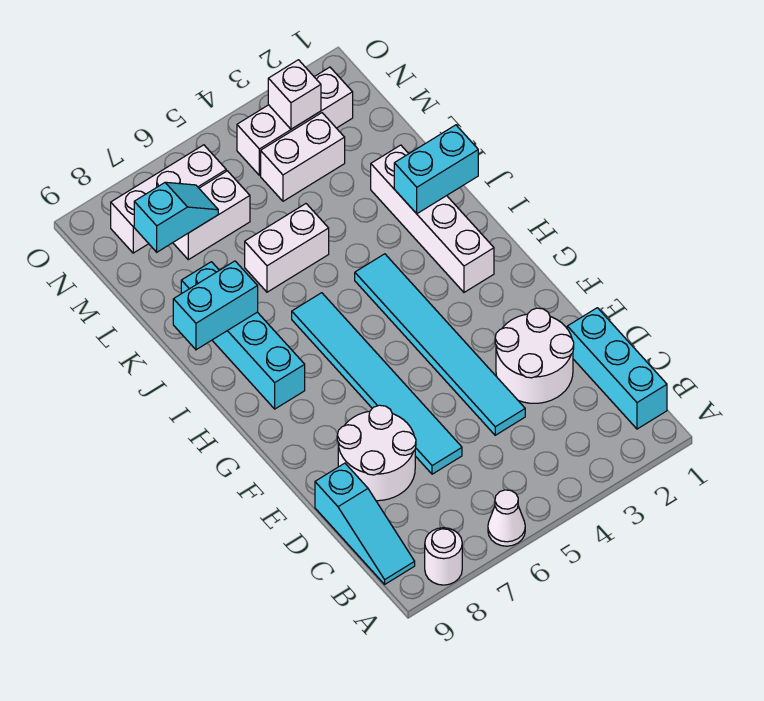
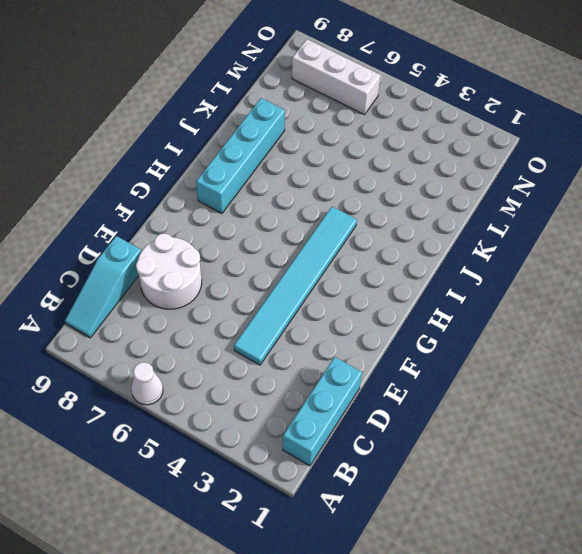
none -> white round brick A8 level 1
none -> white round brick D2:E3 level 1
none -> cyan tile D6:I6 level 1

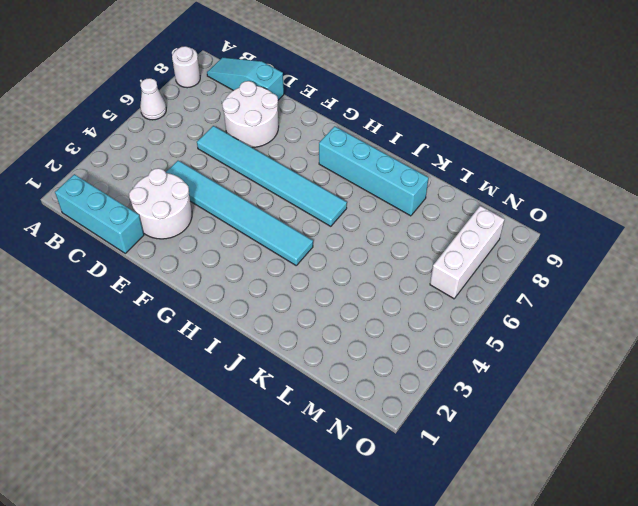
none -> white brick H2:K2 level 1
none -> white brick K5:K6 level 1
none -> white brick M3:M4 level 1

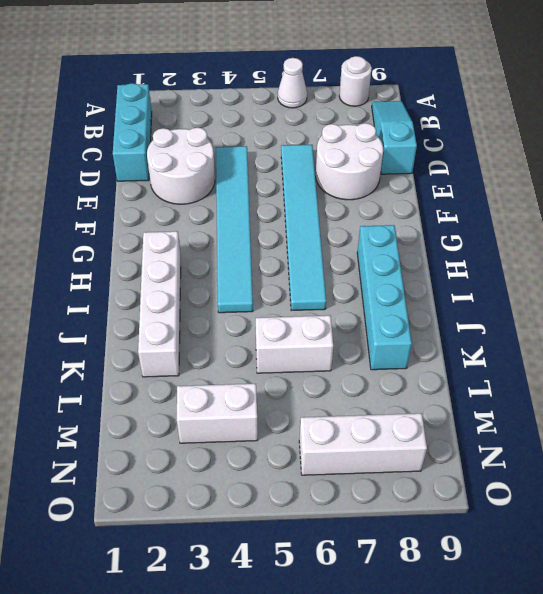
none -> white brick M6:M7 level 1
none -> white brick N2:N4 level 1
none -> cyan brick J1:J2 level 2

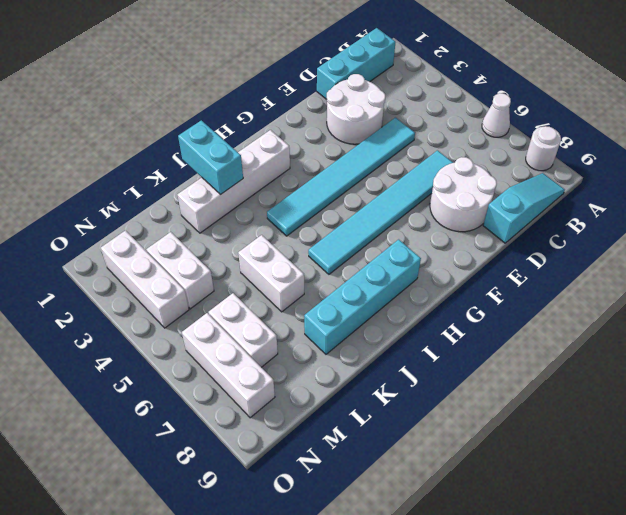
none -> cyan brick J8:J9 level 2
none -> cyan slope M7:M8 level 2 top 8
none -> white brick N3 level 2

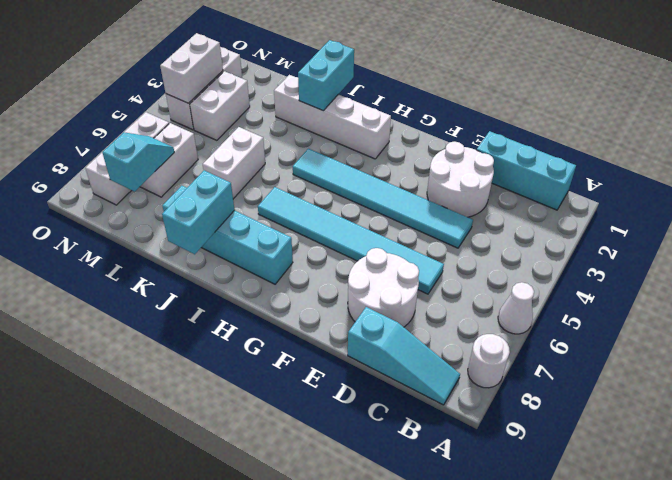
white brick N3:N4 level 2 -> white brick N3 level 2

